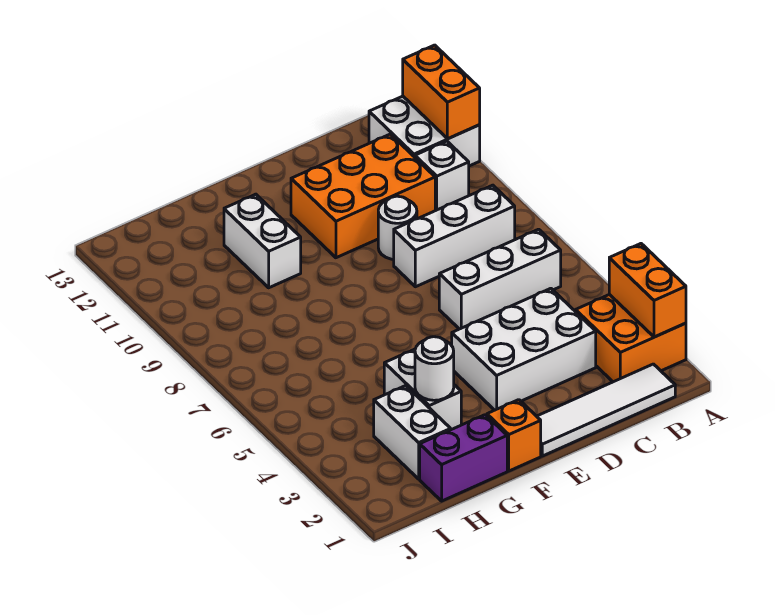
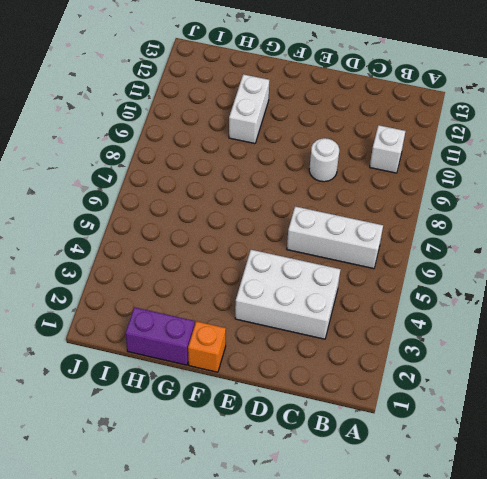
none -> orange brick A2:B3 level 1
none -> white brick A11:B12 level 1
none -> white tile B1:E1 level 1

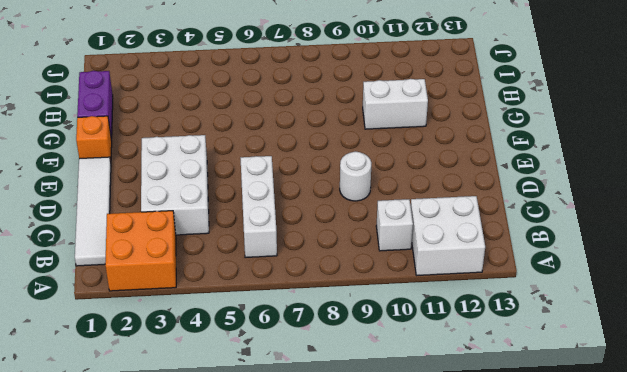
none -> white brick B8:D8 level 1
none -> orange brick C10:E11 level 1
none -> white brick G3:G4 level 1

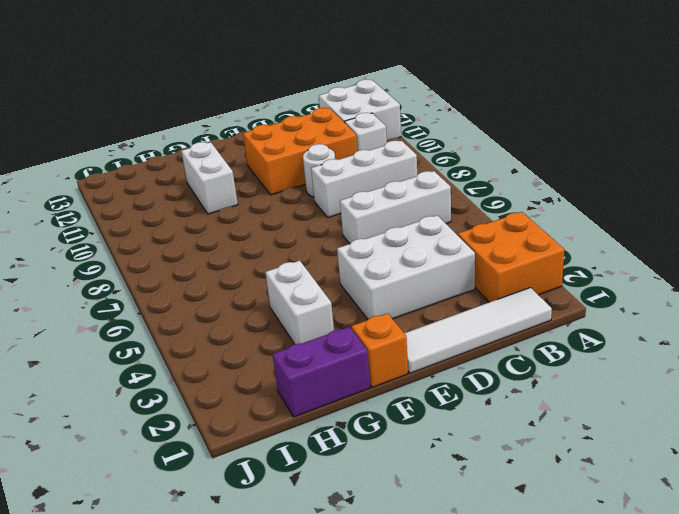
none -> white brick H2:H3 level 1
none -> orange brick A2:A3 level 2
none -> orange brick A11:A12 level 2

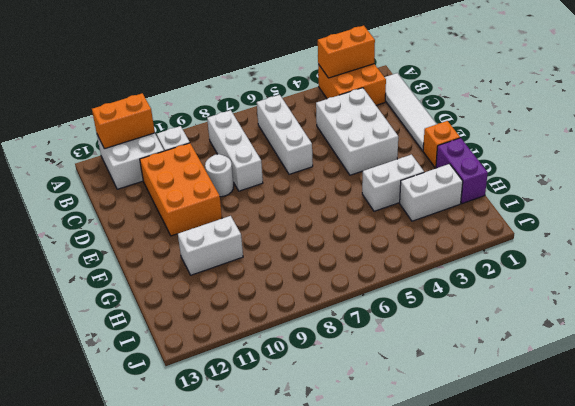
none -> white round brick G3 level 2

